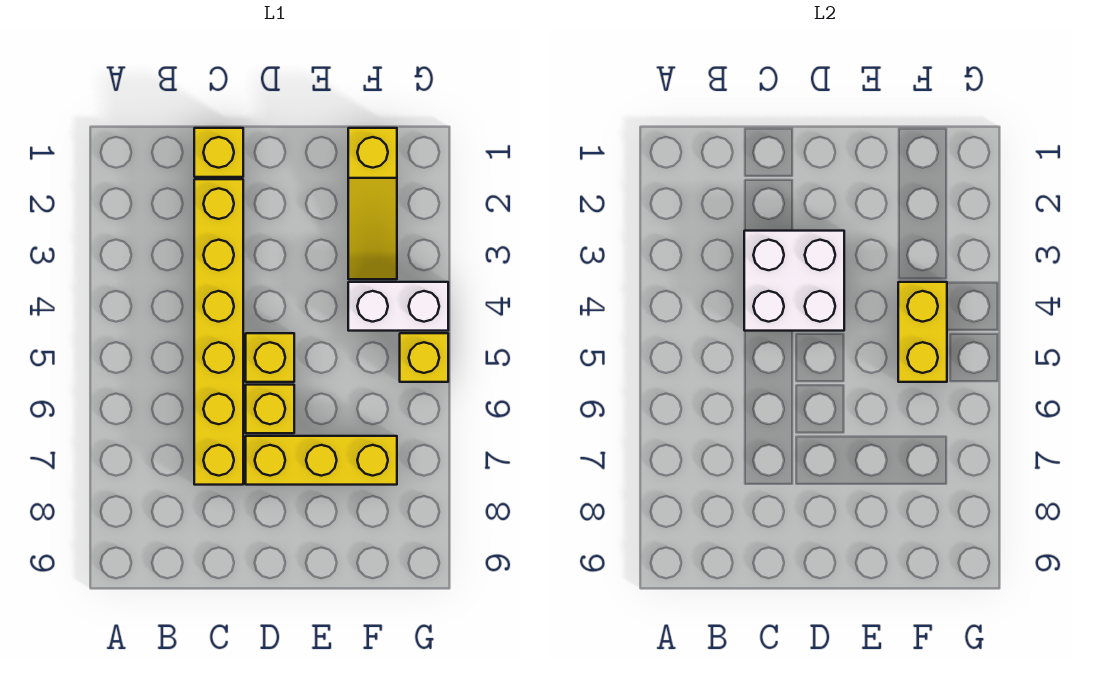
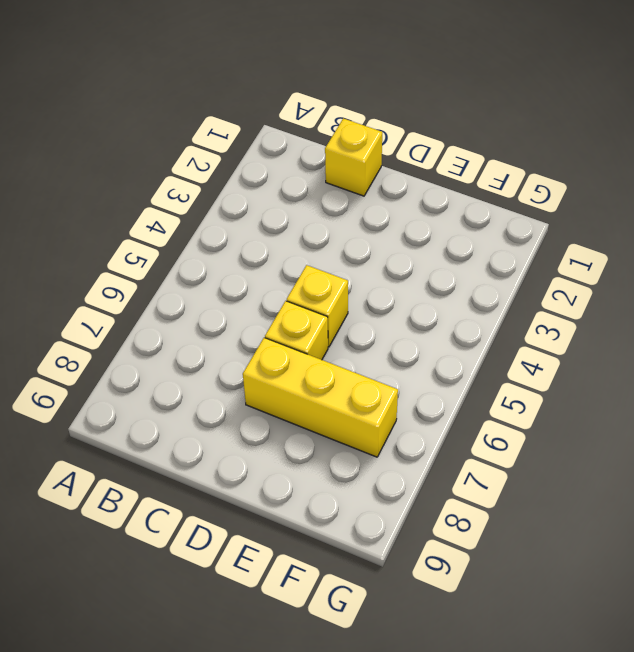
none -> yellow brick C2:C7 level 1
none -> yellow slope F1:F3 level 1 top 1

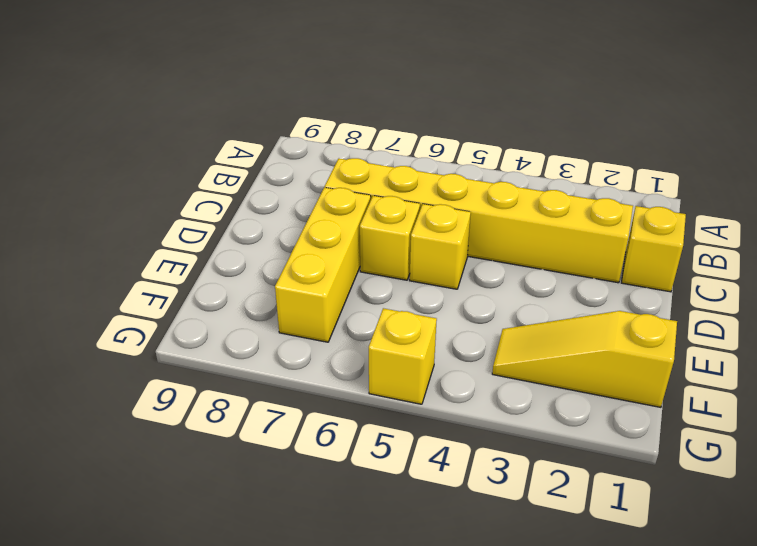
none -> white brick F4:G4 level 1
none -> white brick C3:D4 level 2

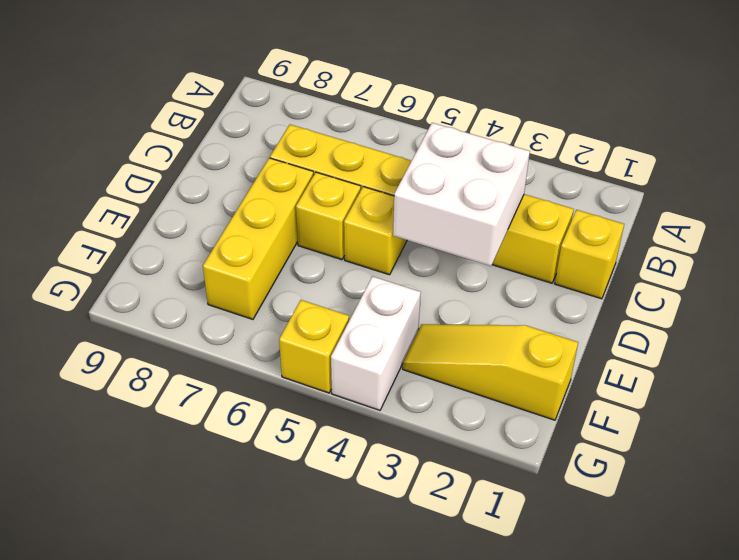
none -> yellow brick F4:F5 level 2

